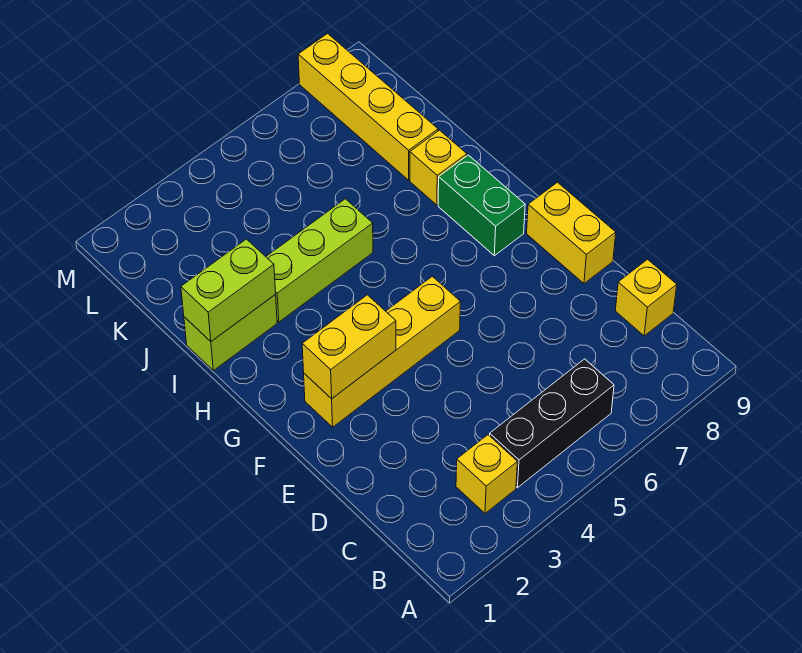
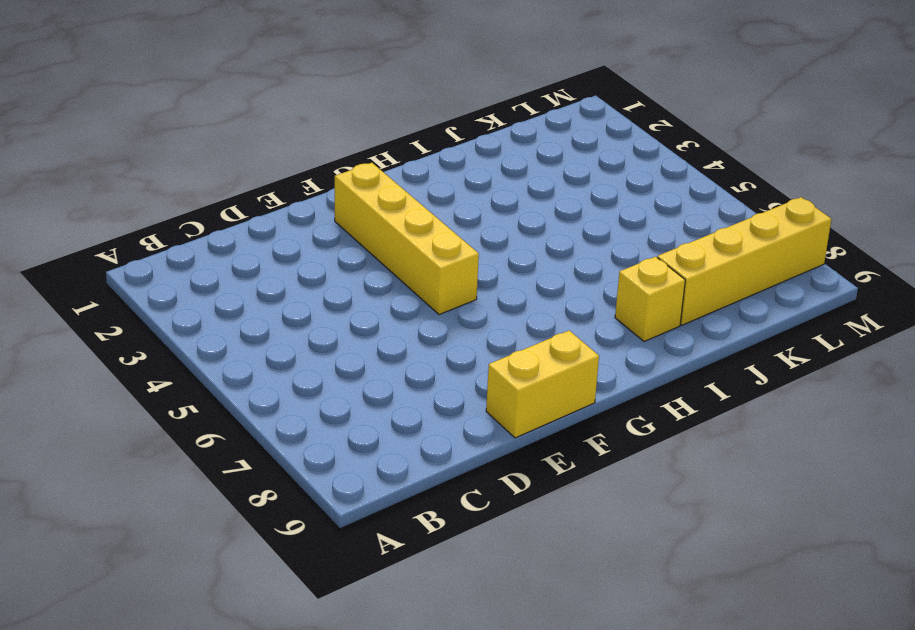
none -> yellow brick B3 level 1
none -> black brick B4:B6 level 1
none -> yellow brick C9 level 1

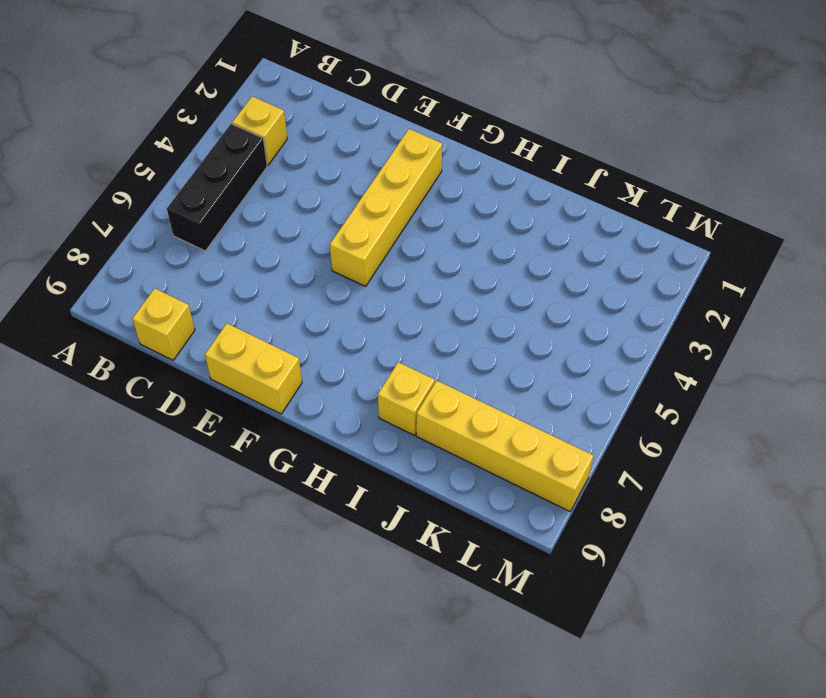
none -> green brick G8:H8 level 1
none -> lime brick I1:I2 level 1
none -> lime brick I3:I5 level 1

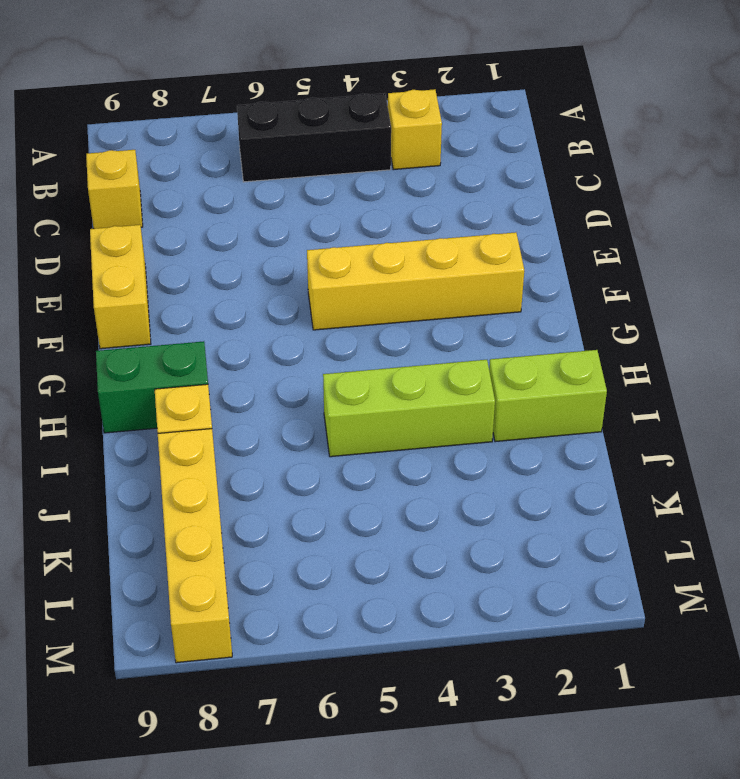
green brick H8:H9 level 1 -> green brick G8:H8 level 1
none -> yellow brick F2:F3 level 2
none -> lime brick I1:I2 level 2

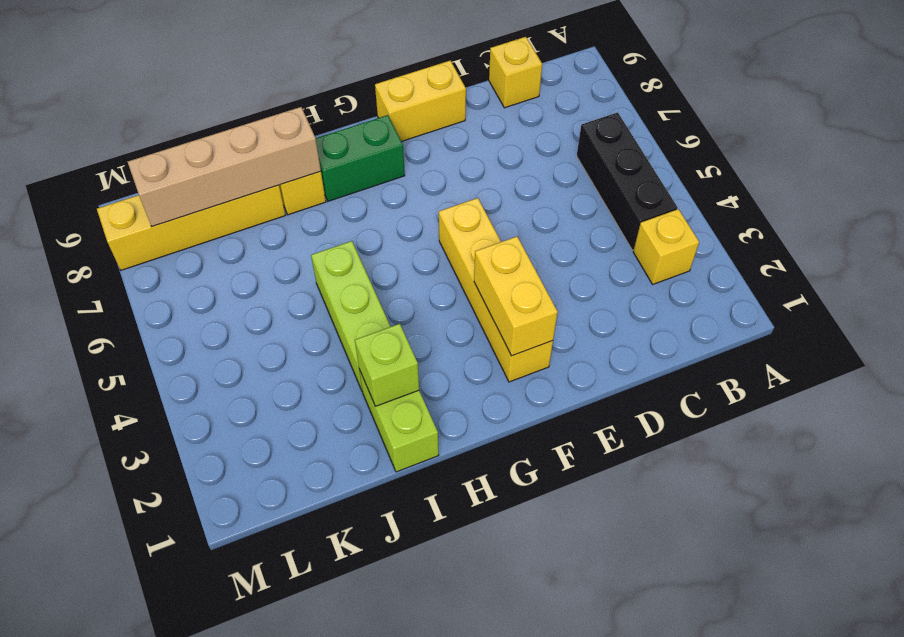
lime brick I2 level 2 -> lime brick I1:I2 level 2
tan brick I8:L8 level 2 -> none

